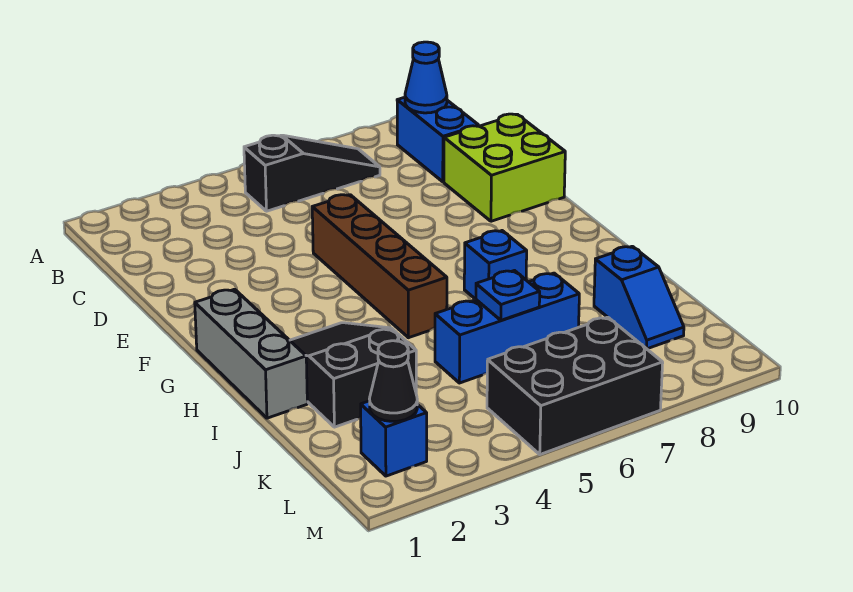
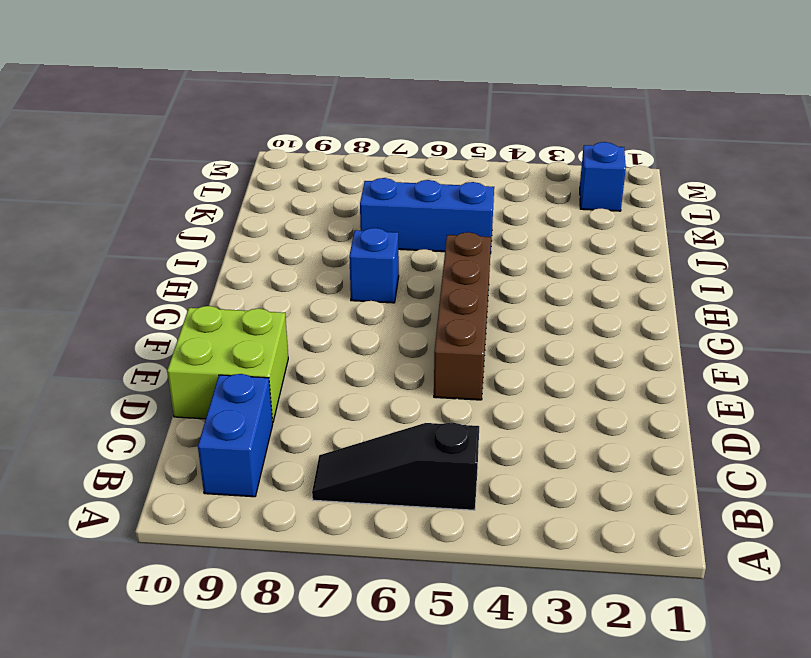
none -> grey brick G1:I1 level 1
none -> black slope H2:J3 level 1 top J
none -> blue slope J9:K9 level 1 top J

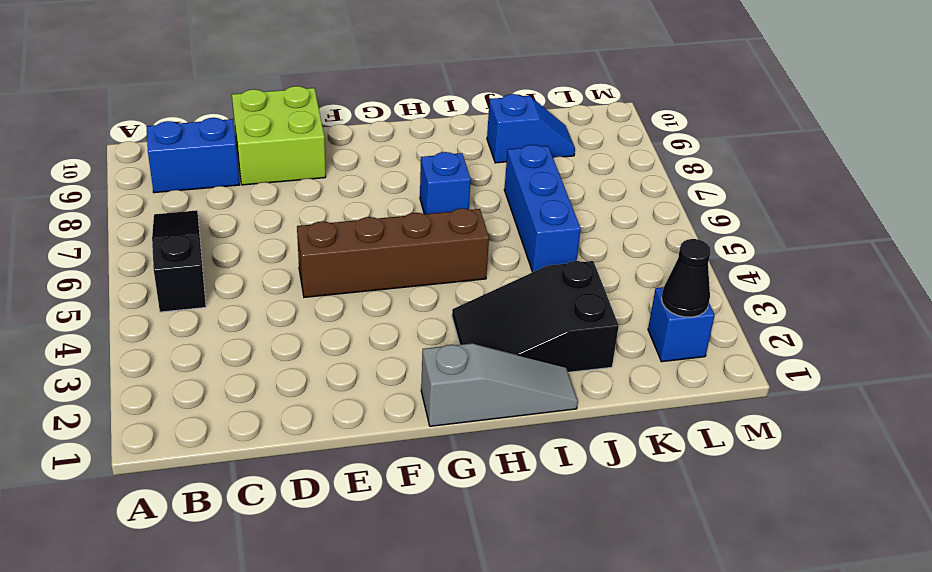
grey slope G1:I1 level 1 top G -> grey brick G1:I1 level 1
none -> black brick L5:M7 level 1
none -> blue cone B9 level 2
none -> blue plate J6 level 2

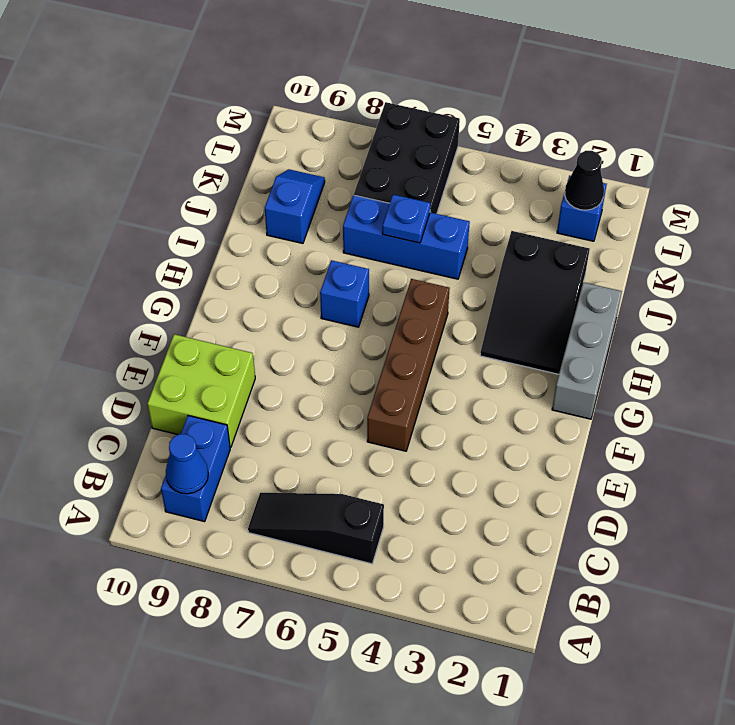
black brick K6:M7 level 1 -> black brick L5:M7 level 1

